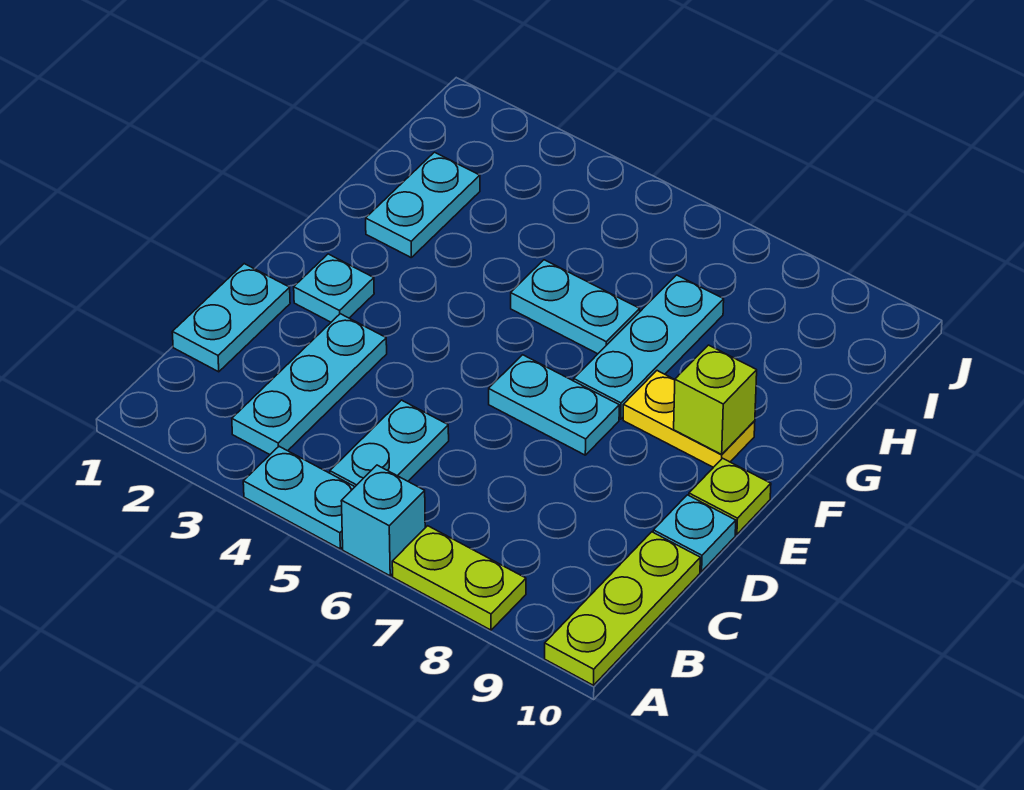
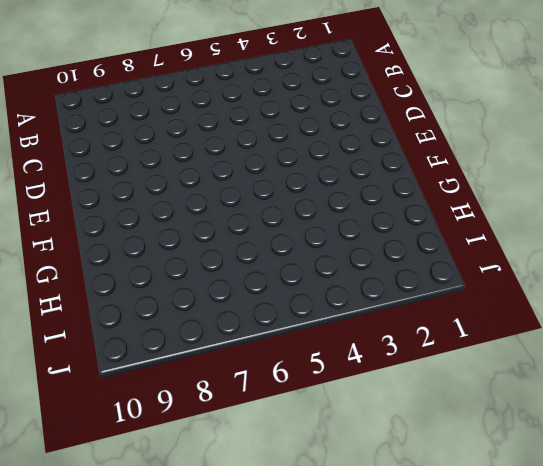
none -> cyan plate A4:A5 level 1
none -> cyan brick A6 level 1
none -> lime plate A7:A8 level 1

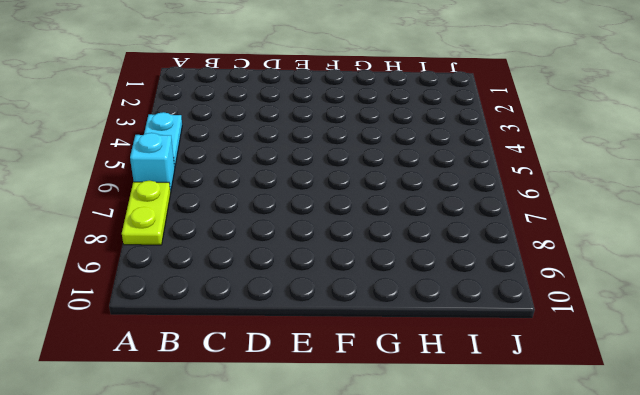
none -> lime plate A10:C10 level 1
none -> cyan plate B3:D3 level 1
none -> cyan plate B5:C5 level 1

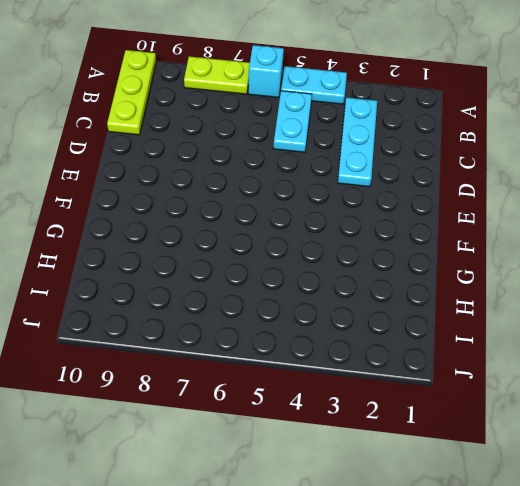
none -> cyan plate C1:D1 level 1
none -> cyan plate D10 level 1
none -> cyan plate E2 level 1

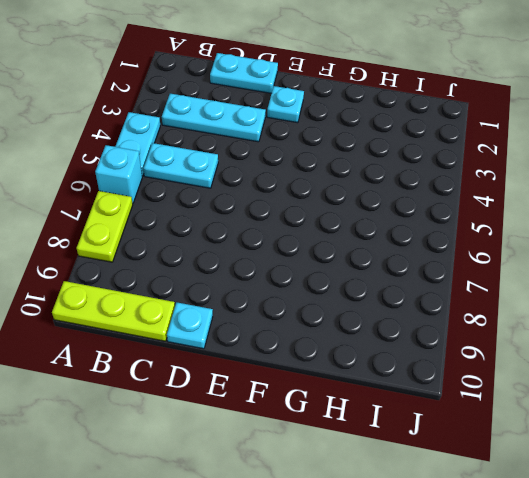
none -> cyan plate E6:E7 level 1
none -> lime plate E10 level 1
none -> cyan plate F7:H7 level 1

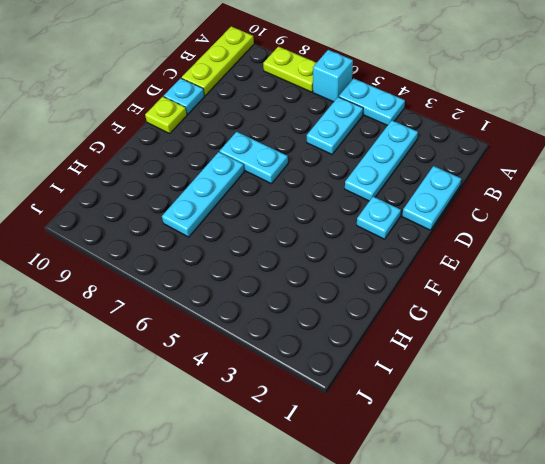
none -> yellow plate F8:F9 level 1
none -> cyan plate G2:H2 level 1
none -> cyan plate G5:G6 level 1

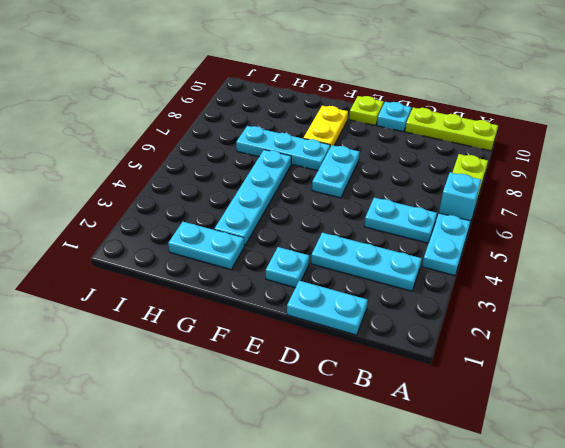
cyan plate G3:G6 level 1 -> cyan plate G5:G6 level 1
none -> lime brick F9 level 2

